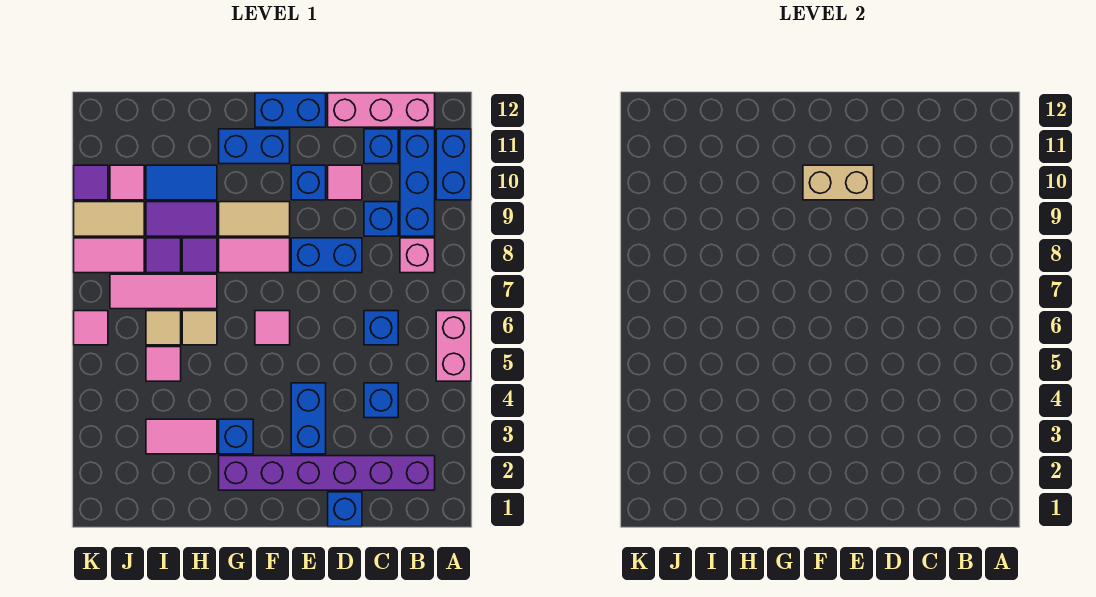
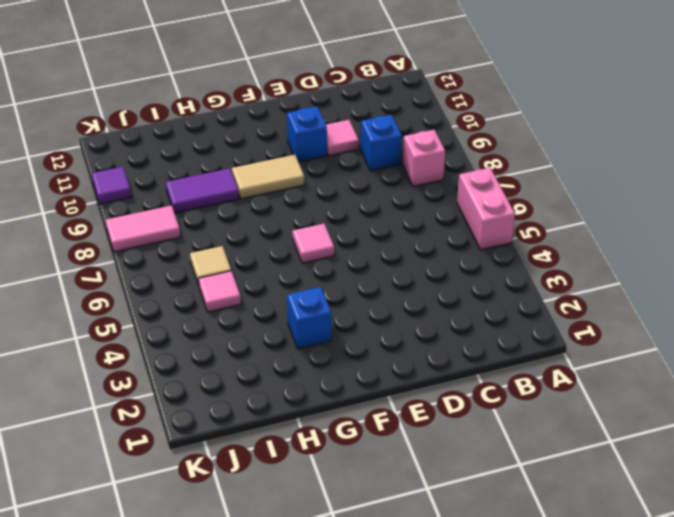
none -> blue brick A10:A11 level 1
none -> purple brick B2:G2 level 1
none -> blue brick B9:B11 level 1
none -> pink brick B12:D12 level 1

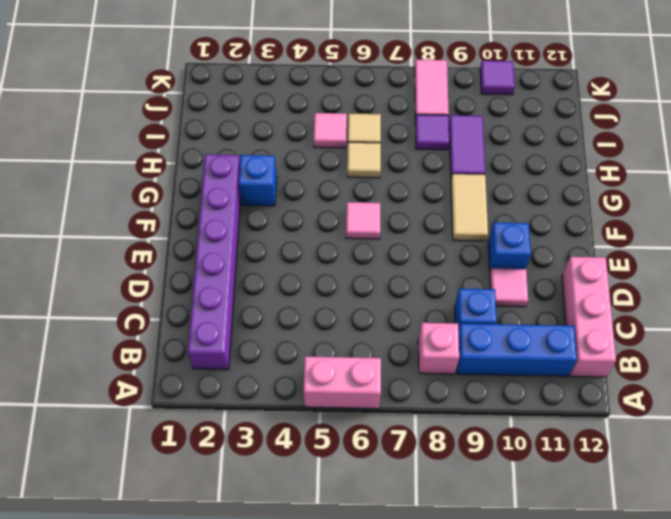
none -> blue brick A10:A11 level 1
none -> blue brick C4 level 1
none -> blue brick C6 level 1
none -> blue brick C11 level 1

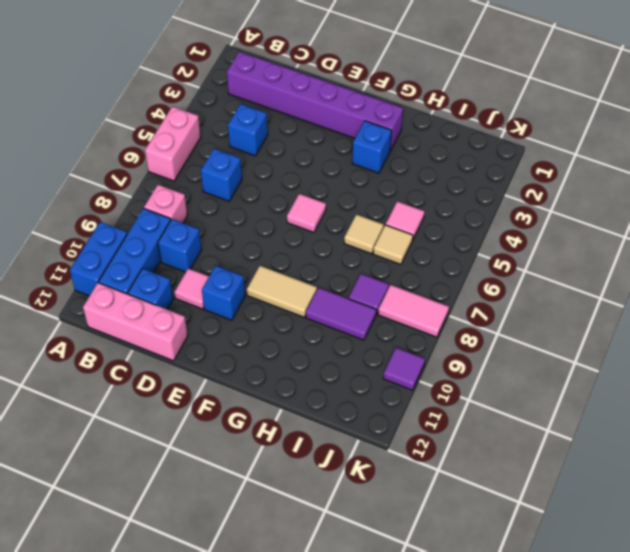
none -> blue brick D1 level 1
none -> blue brick D8:E8 level 1
none -> blue brick E3:E4 level 1
none -> blue brick E12:F12 level 1

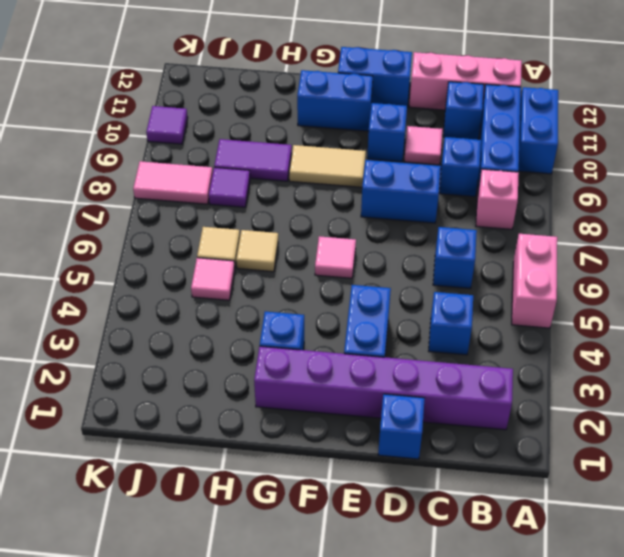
none -> pink tile F8:G8 level 1
none -> pink tile H3:I3 level 1
none -> pink tile H7:J7 level 1
none -> purple tile H8 level 1

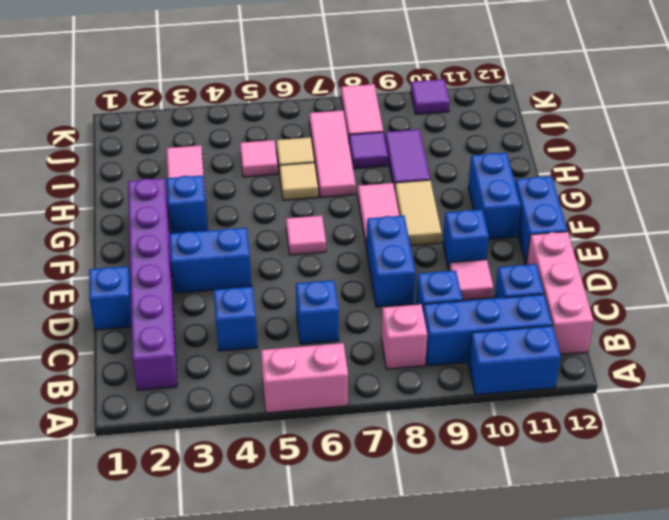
none -> purple tile H8 level 1
none -> blue tile H10:I10 level 1
none -> tan tile J9:K9 level 1
none -> pink tile J10 level 1

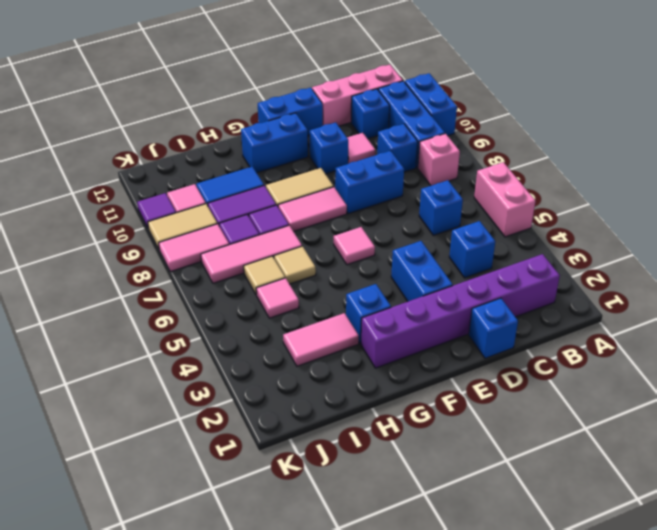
none -> pink tile K6 level 1
none -> tan brick E10:F10 level 2

